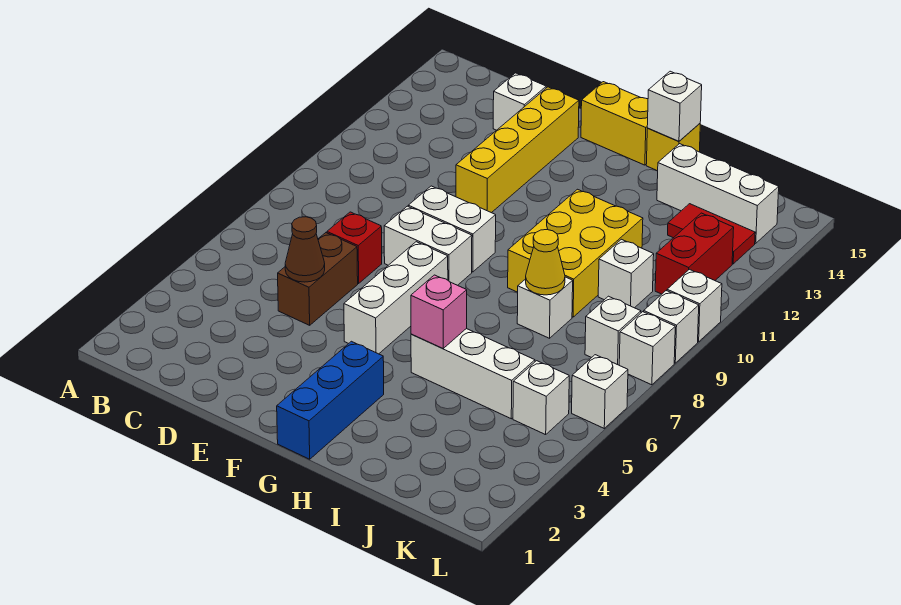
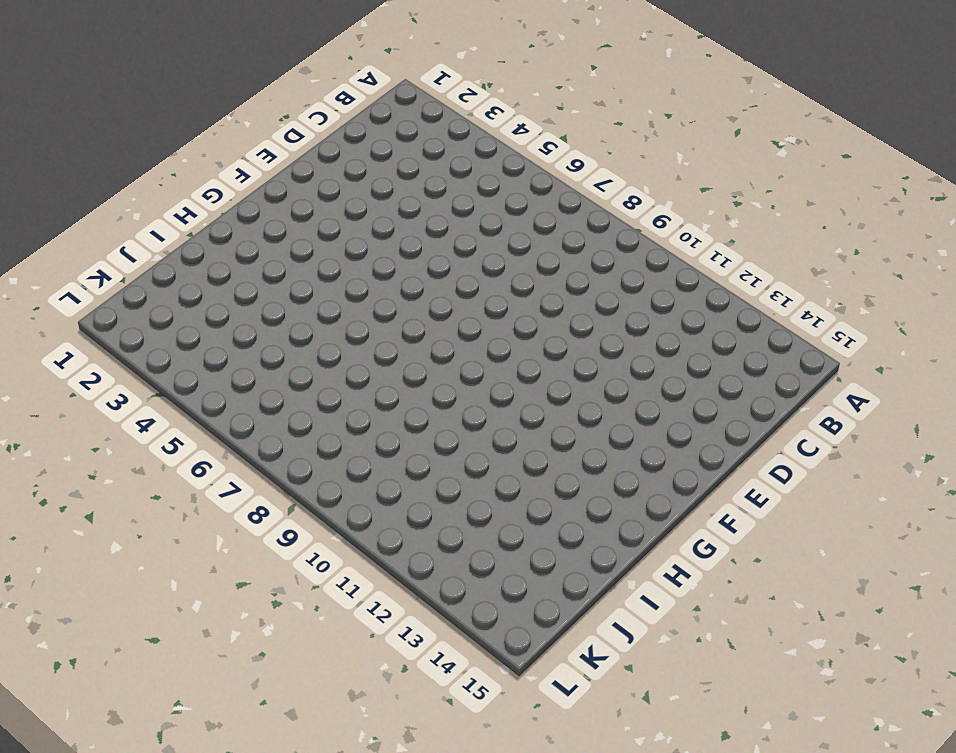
none -> brown brick D5:D6 level 1
none -> red brick D7 level 1
none -> white brick D14 level 1

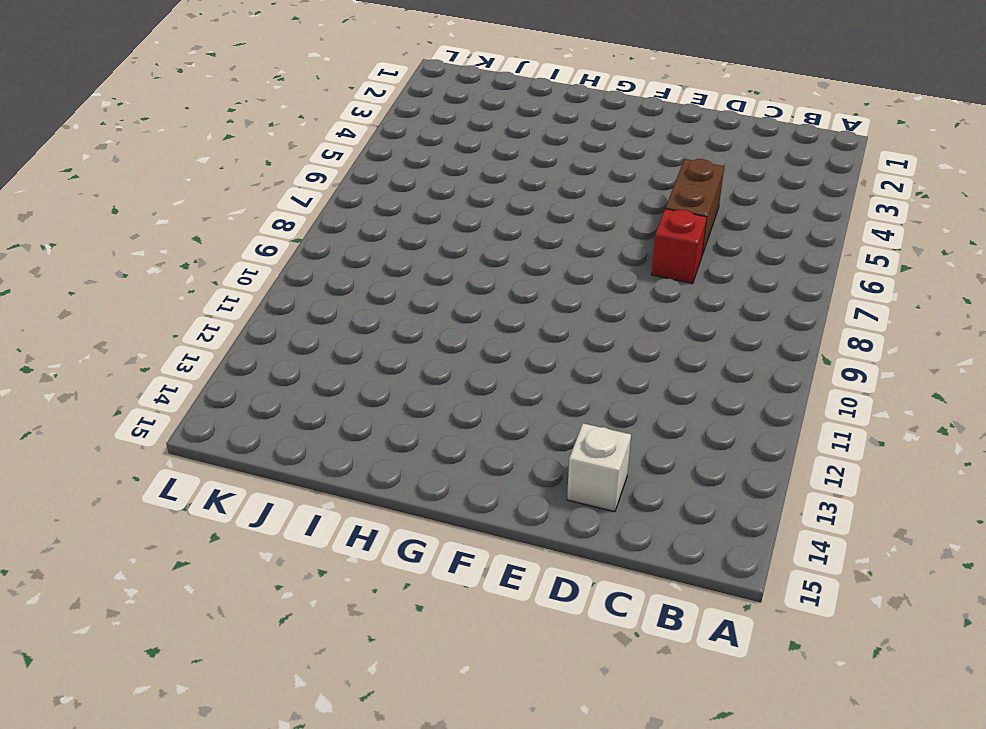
none -> white brick E8:F8 level 1
none -> white brick E9:F9 level 1
none -> yellow brick E11:E14 level 1

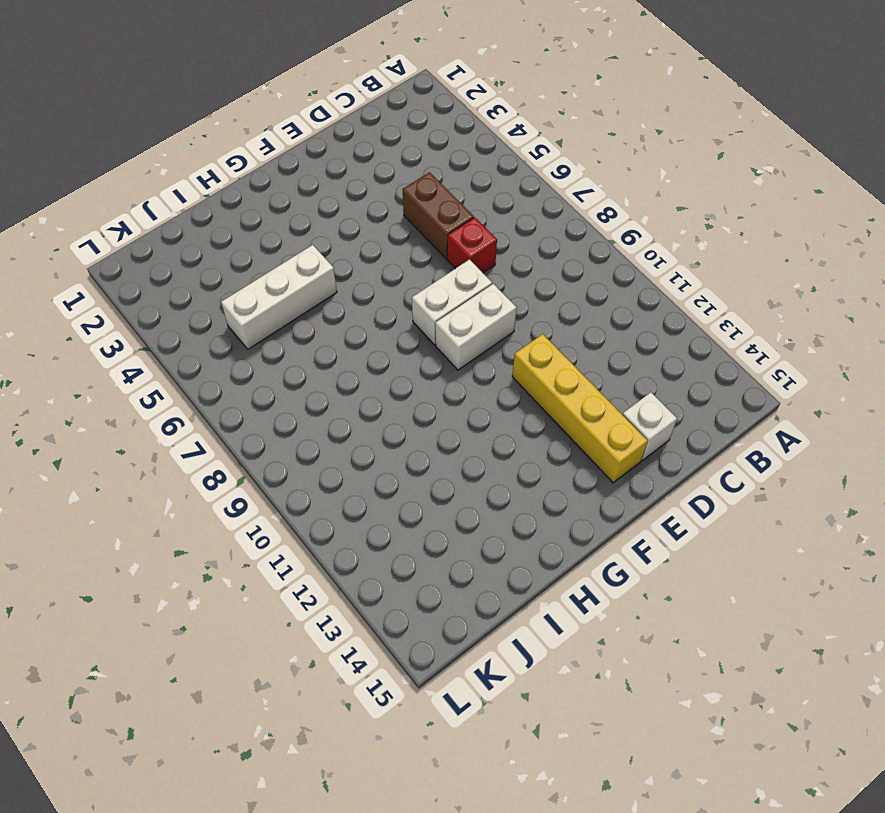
none -> white brick F5:F7 level 1
none -> yellow brick F15:G15 level 1
none -> blue brick G1:G3 level 1

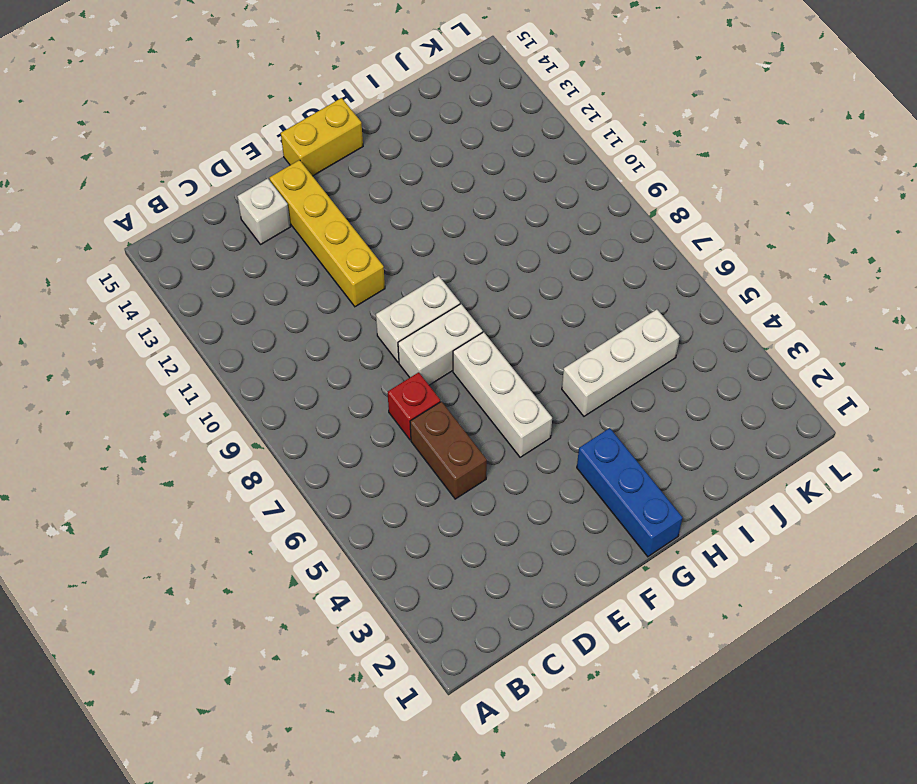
none -> yellow brick H9:I11 level 1
none -> yellow brick H15 level 1
none -> white brick I8 level 1

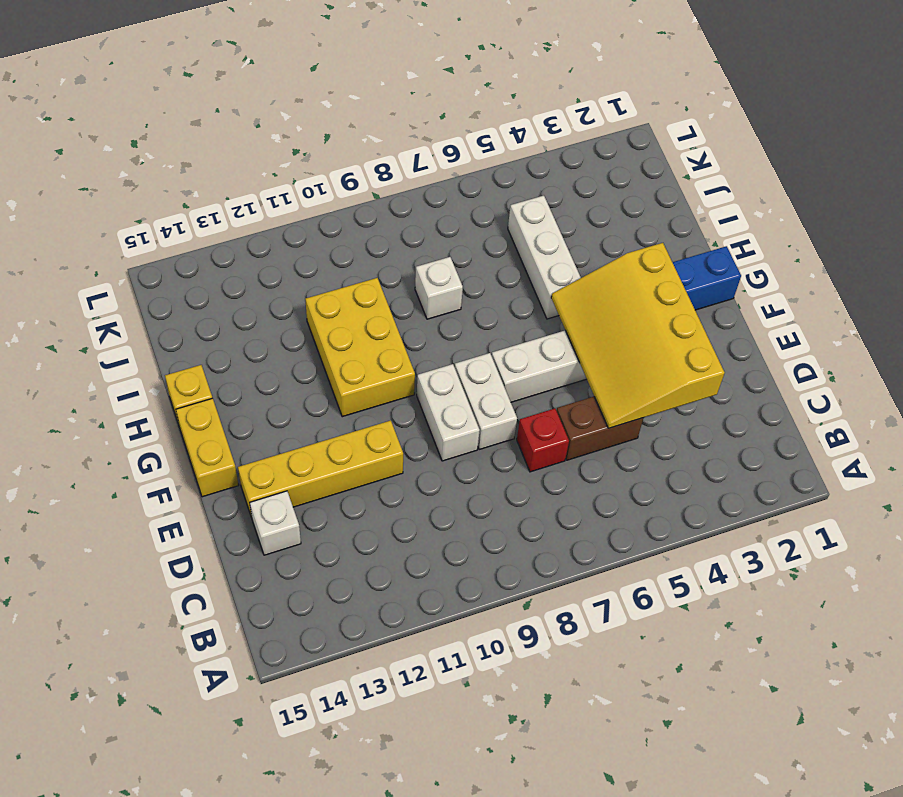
yellow slope D3:G5 level 2 top 3 -> brown cone D5 level 2
yellow brick G10:I11 level 1 -> yellow brick H9:I11 level 1
none -> white brick I14:K14 level 1
none -> white brick J10 level 1
none -> red tile J13:K13 level 1

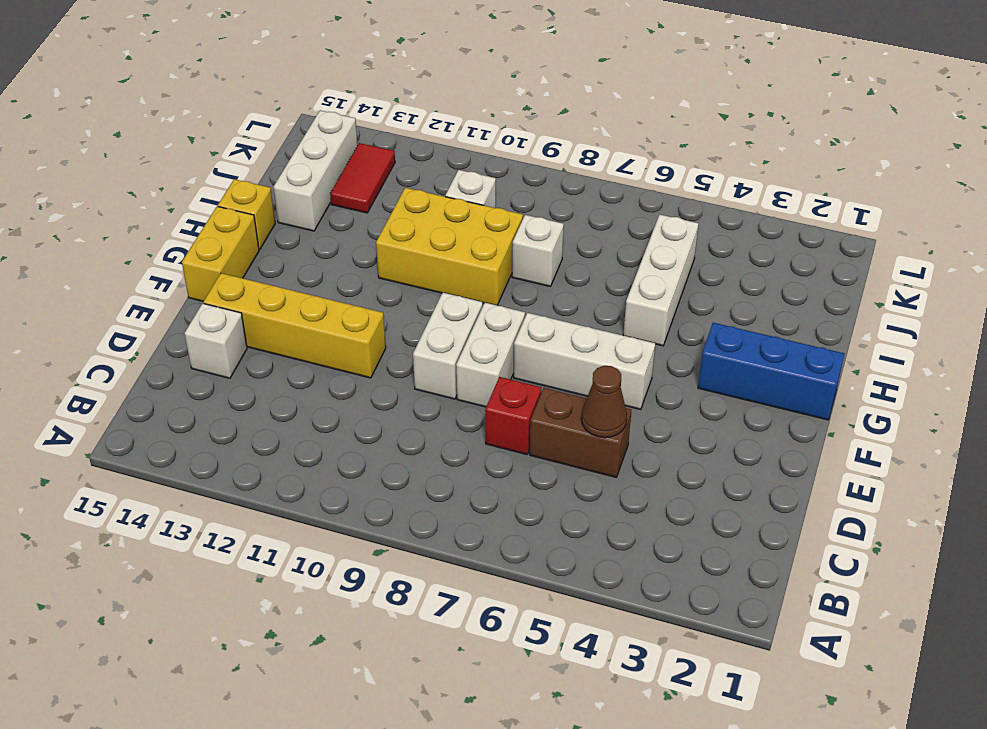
none -> white brick K5 level 1
none -> white brick K8 level 1
none -> red brick K11:K12 level 1

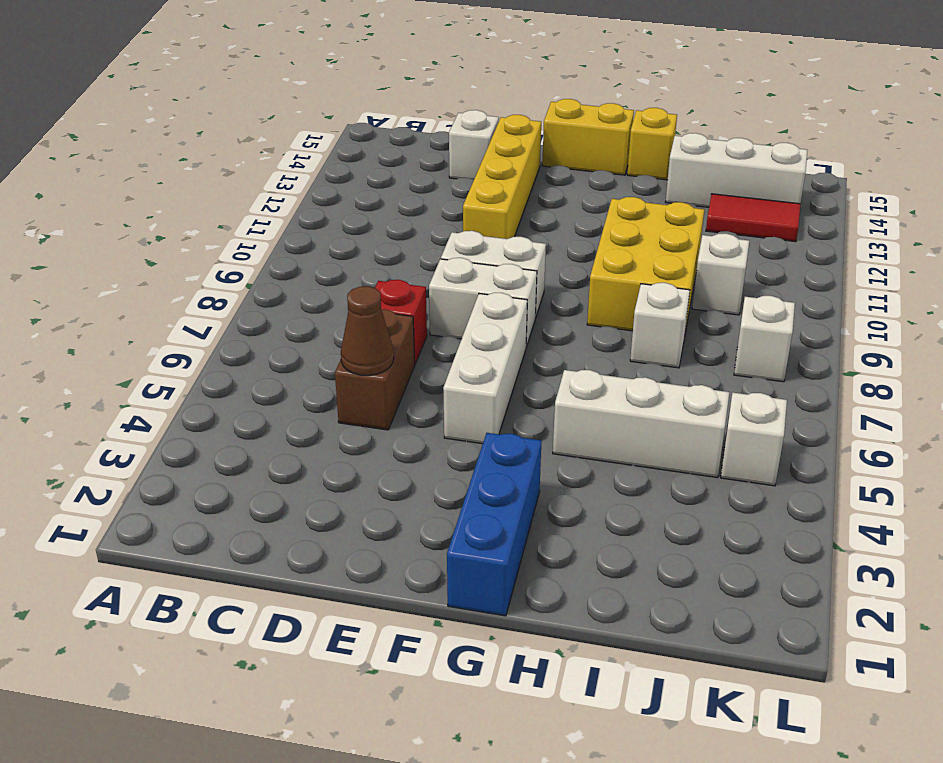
none -> red brick K11:K12 level 1
none -> white brick L6 level 1
none -> white brick L8 level 1

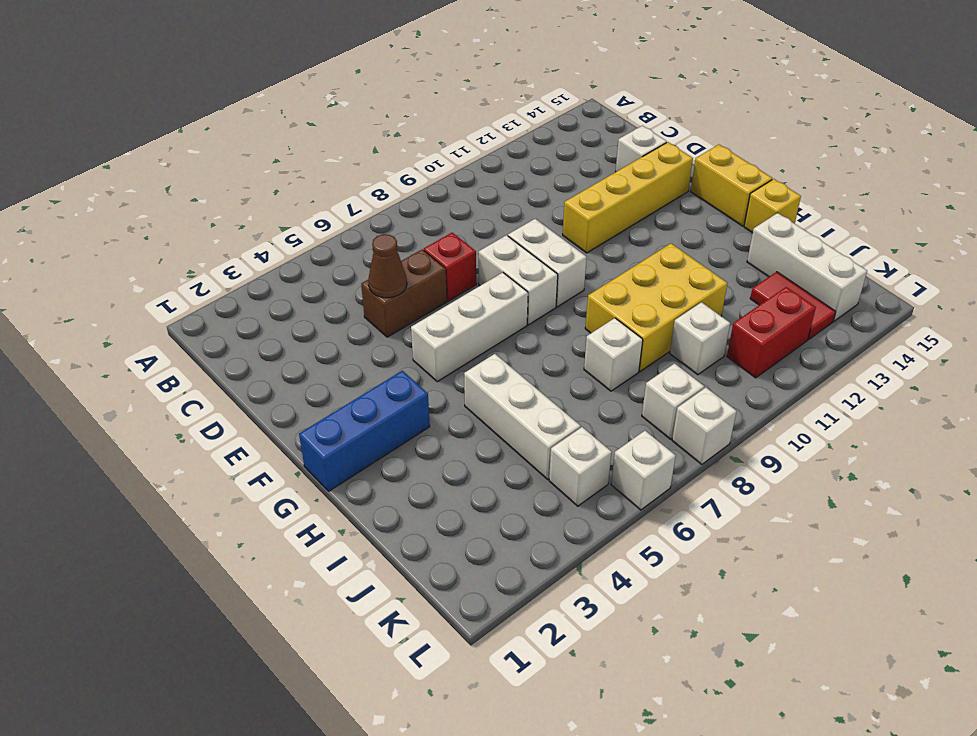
none -> white brick L9 level 1
none -> white brick L10 level 1
none -> pink brick H5 level 2

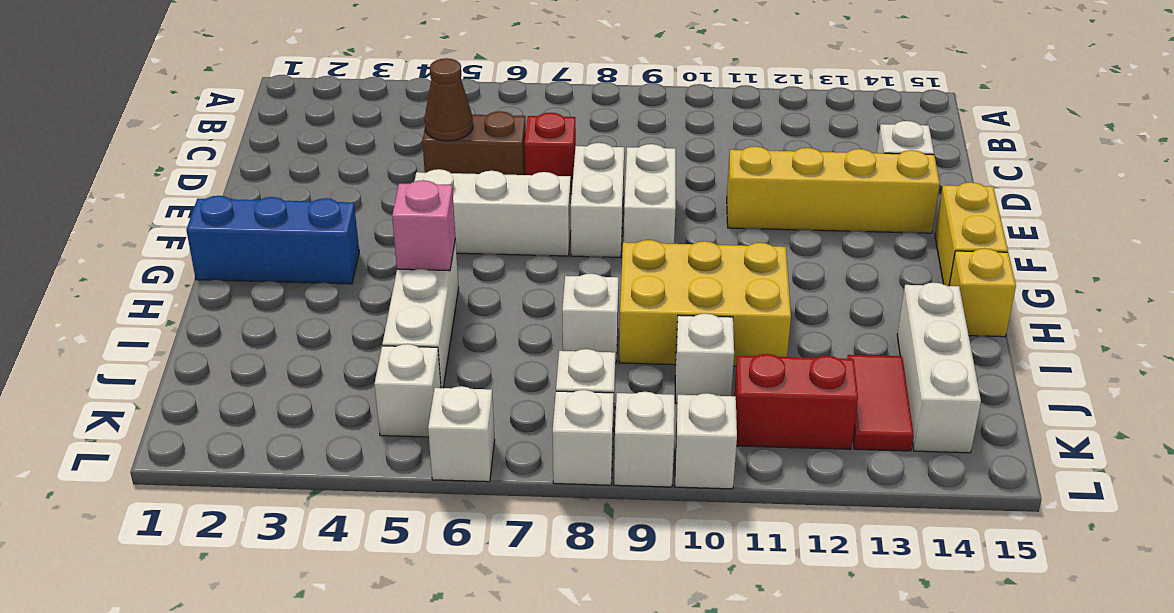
none -> white brick H15 level 2
none -> yellow cone I8 level 2

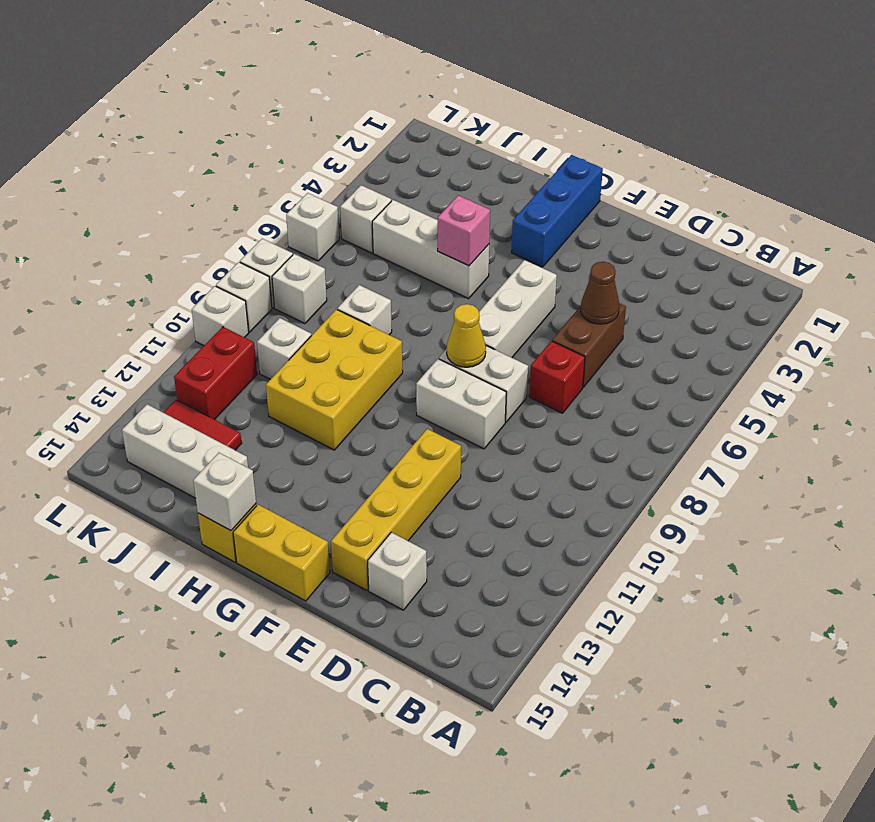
yellow cone F8 level 2 -> yellow cone I8 level 2

